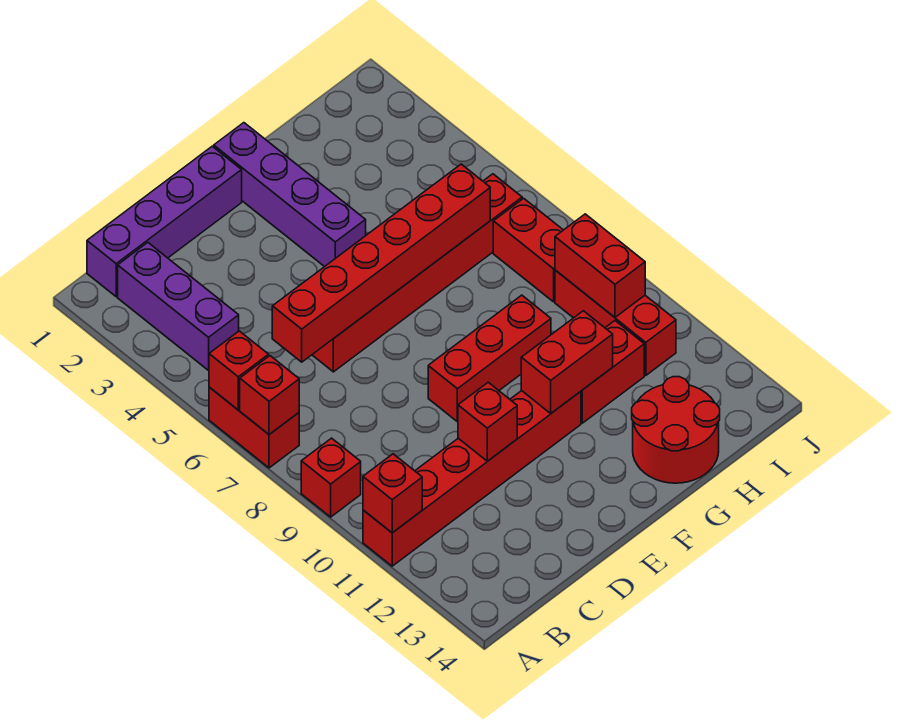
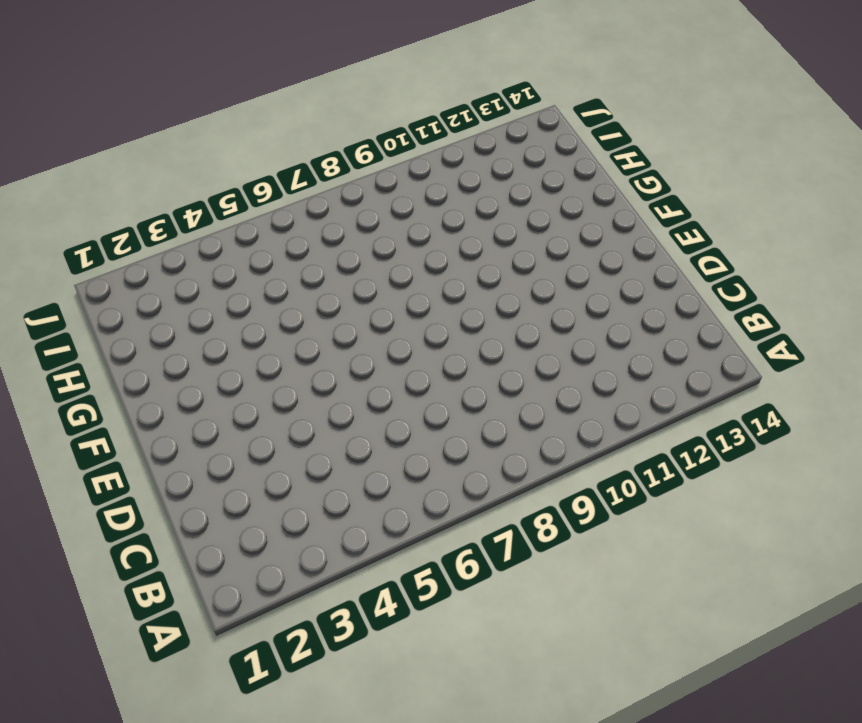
none -> red brick A6:A7 level 1
none -> red brick A9 level 1
none -> red brick A11:F11 level 1

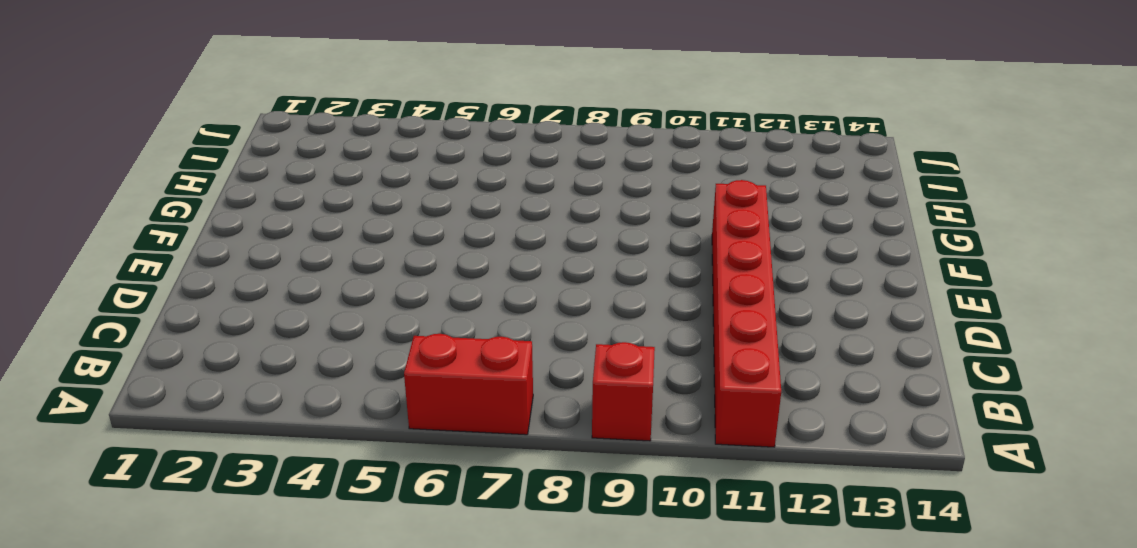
none -> purple brick B1:E1 level 1
none -> purple brick B2:B4 level 1
none -> red brick D6:I6 level 1

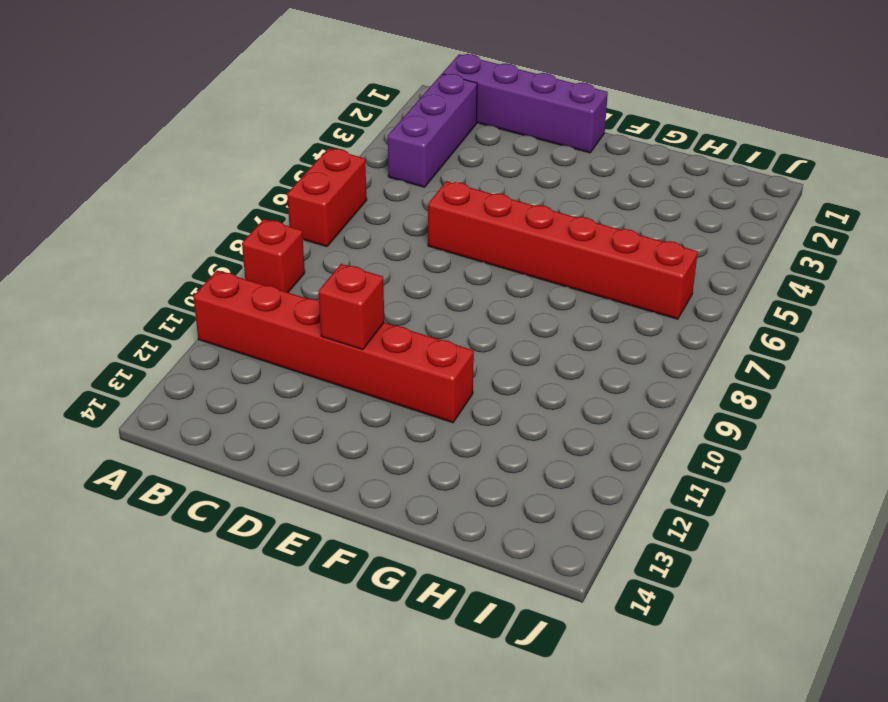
none -> red brick E9:G9 level 1
none -> purple brick F1:F4 level 1
none -> red brick G11:H11 level 1

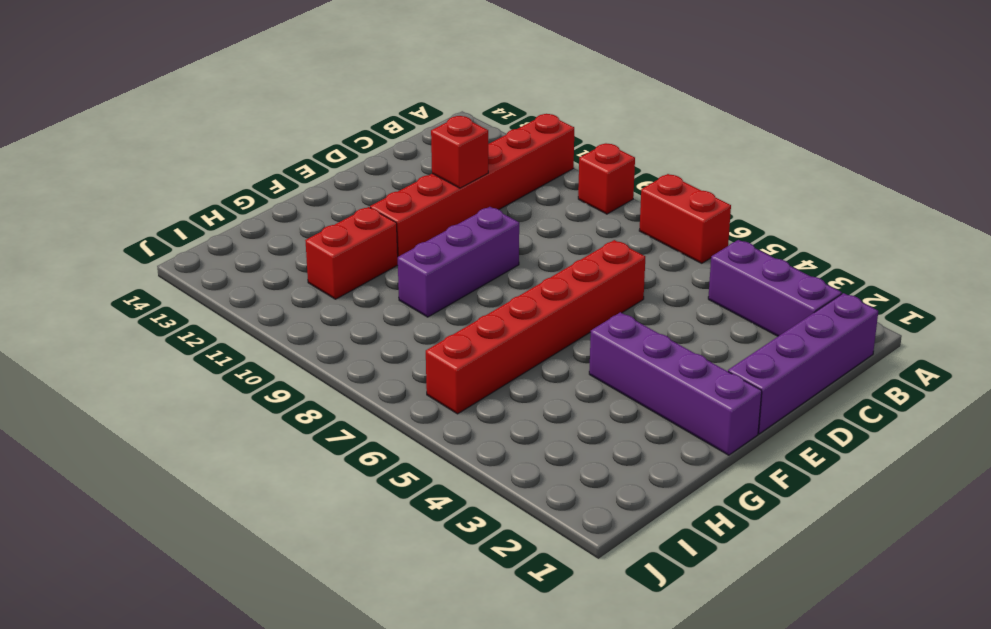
purple brick E9:G9 level 1 -> red brick E9:G9 level 1
none -> red round brick G13:H14 level 1
none -> red brick I7:I8 level 1
none -> red brick I9:I11 level 1

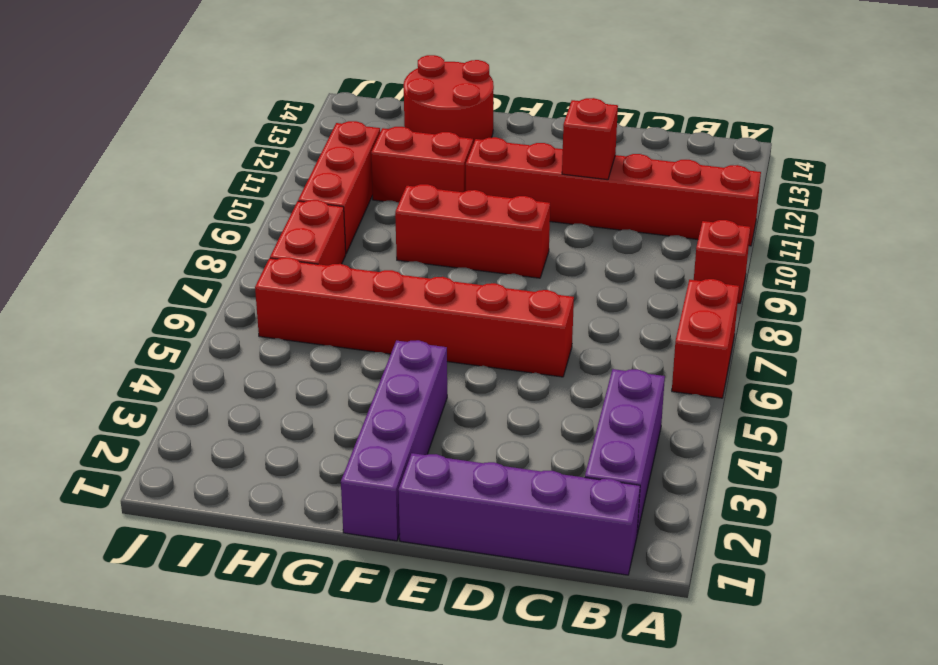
none -> red brick A6 level 2
none -> red brick A7 level 2
none -> red brick A11 level 2

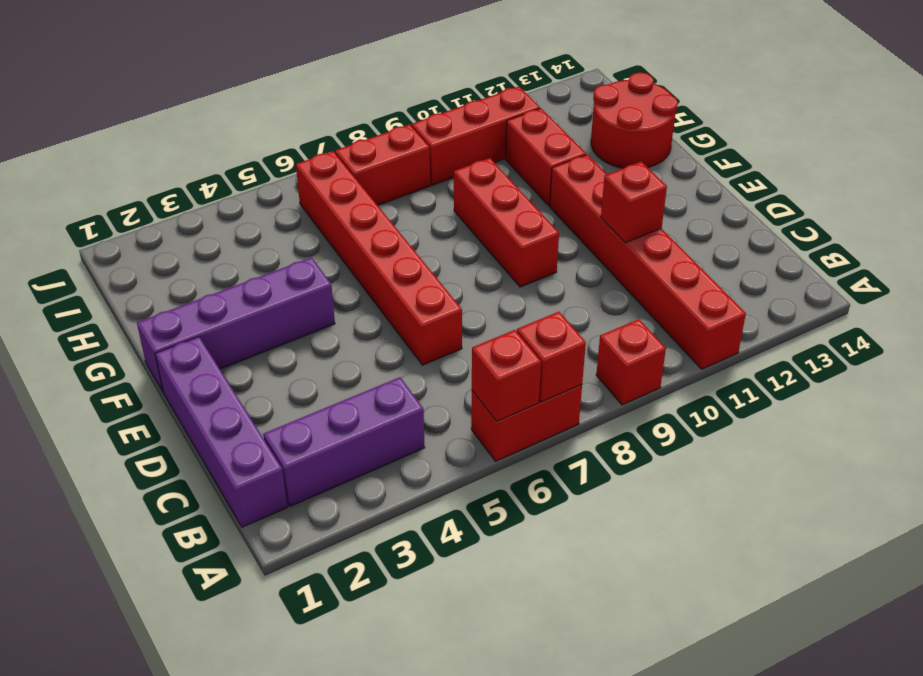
none -> red brick A11 level 2
none -> red brick C6:H6 level 2
none -> red brick F11:G11 level 2

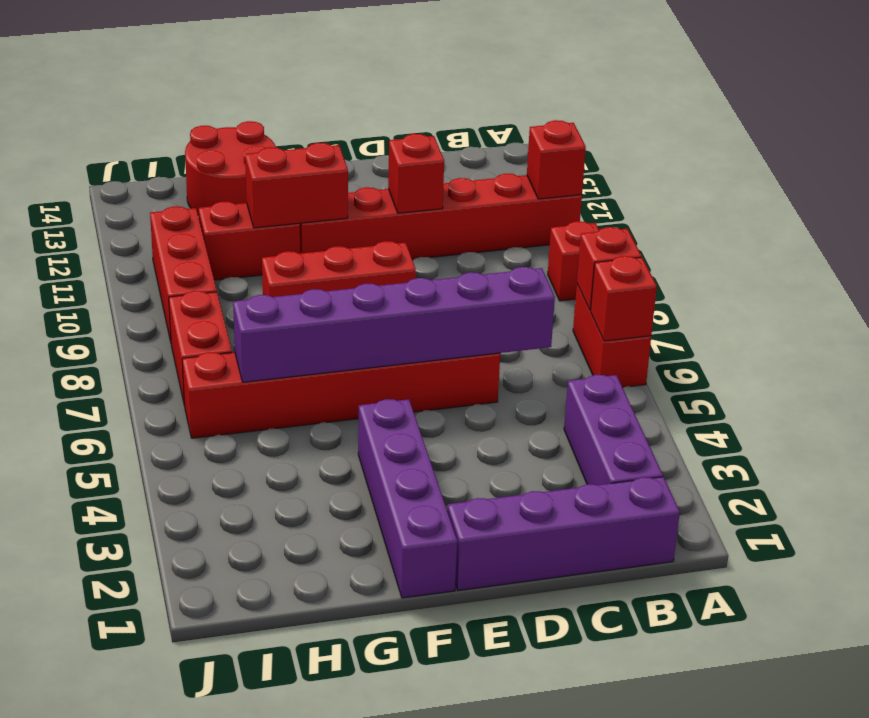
purple brick C6:H6 level 2 -> red brick C6:H6 level 2
none -> red brick I9:I10 level 2

